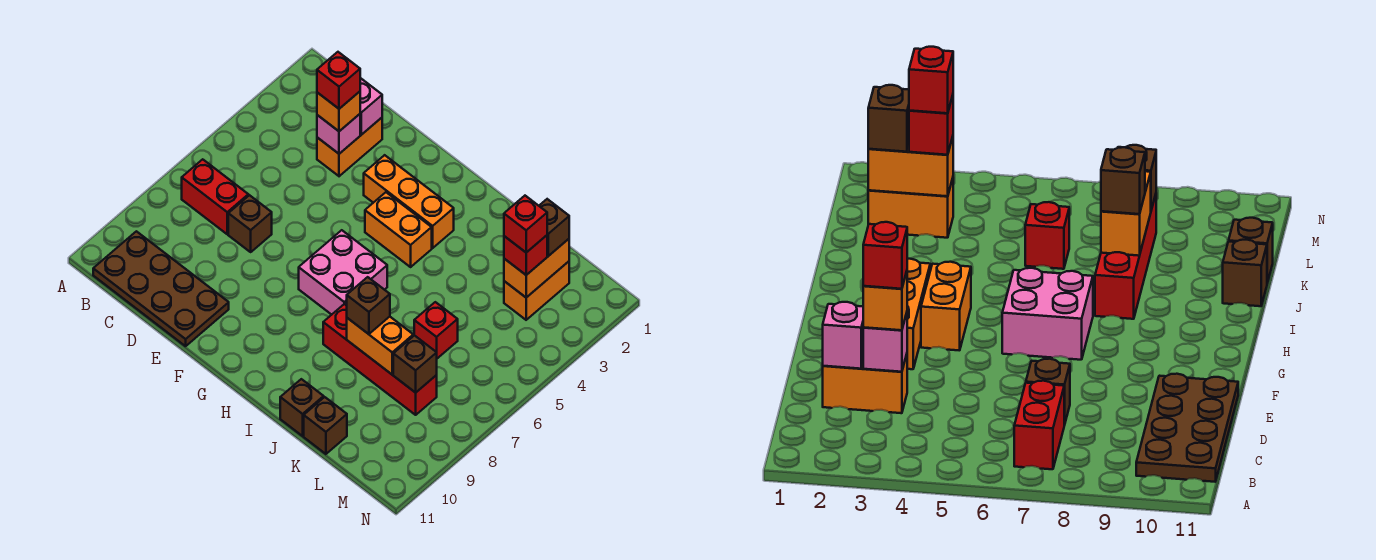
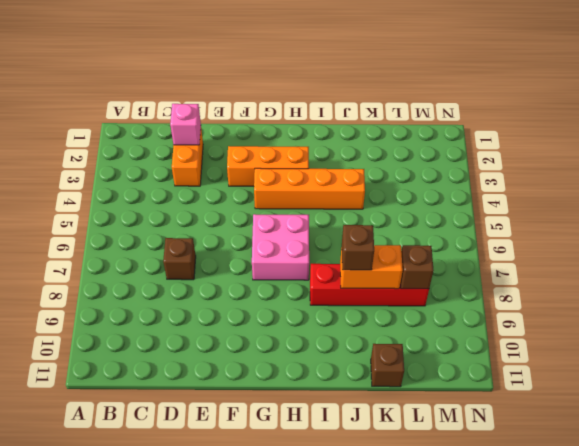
orange brick G4:J4 level 1 -> orange brick G4:H4 level 1
none -> red brick B7:C7 level 1
none -> brown plate B10:E11 level 1
none -> brown brick J11 level 1

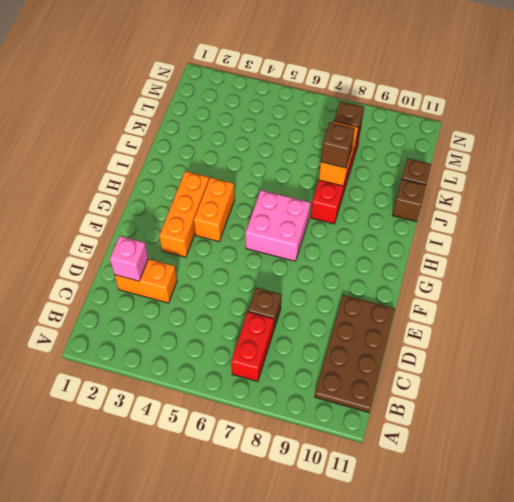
none -> red brick K6 level 1
none -> orange brick L2:L3 level 1
none -> pink brick D3 level 2

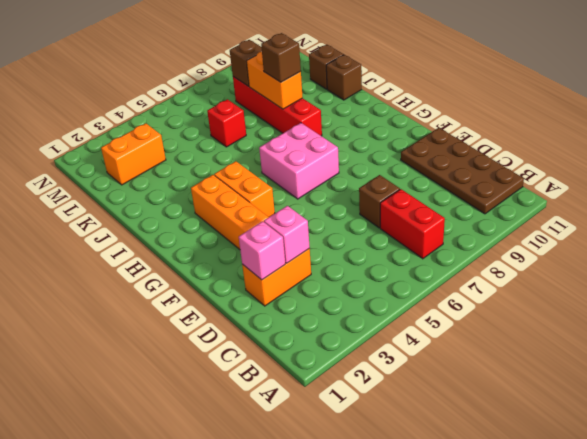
none -> orange brick L2:L3 level 2
none -> orange brick D3 level 3
none -> brown brick L2 level 3

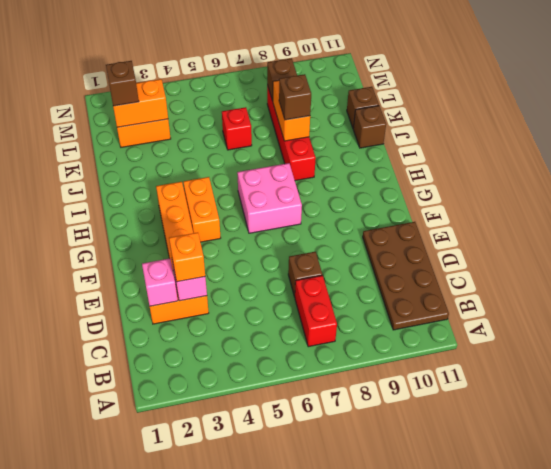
none -> red brick L3 level 3
none -> red brick D3 level 4
none -> red brick L3 level 4

